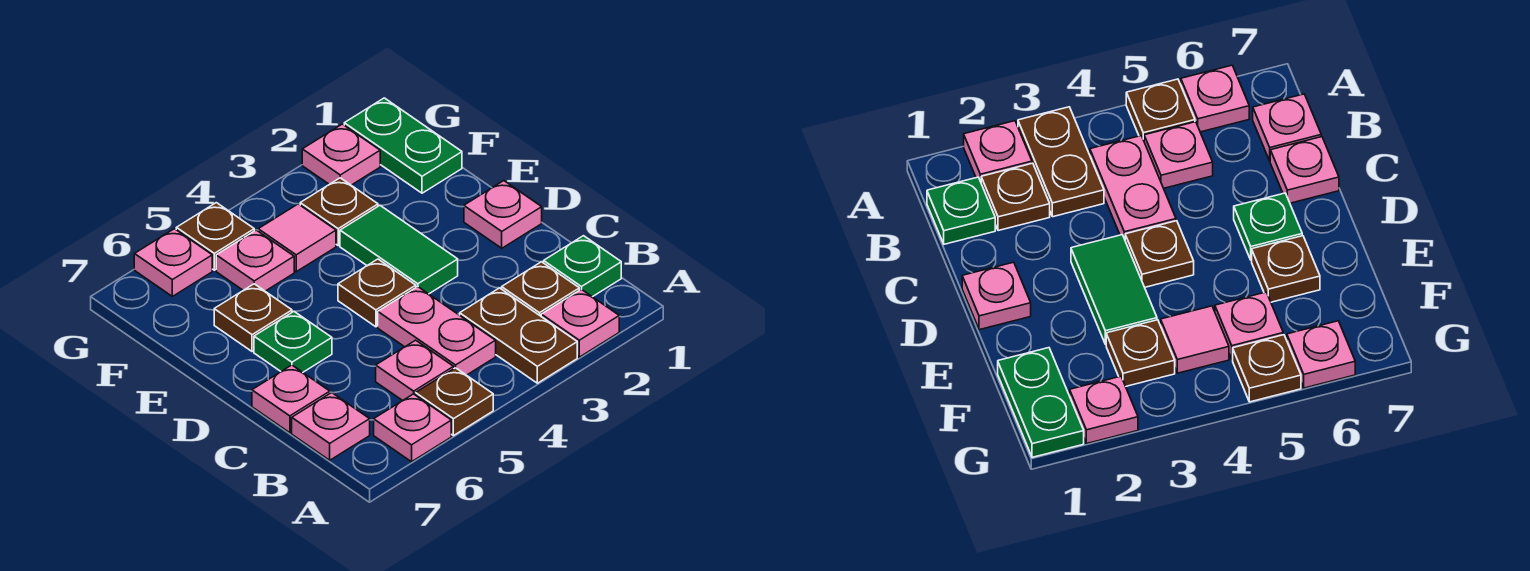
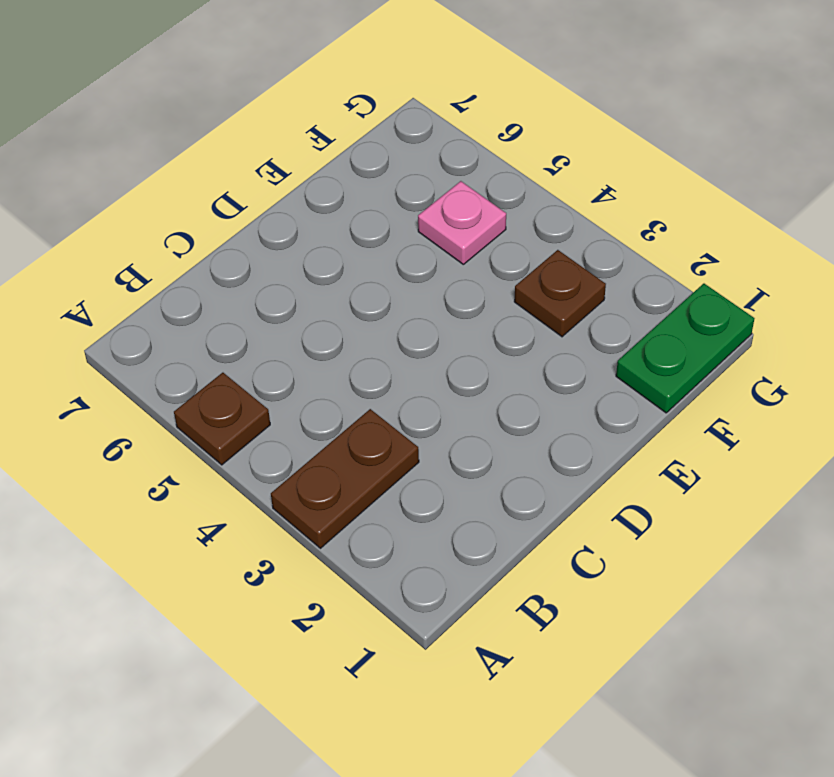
none -> pink plate A2 level 1
none -> pink plate A6 level 1
none -> green plate B1 level 1

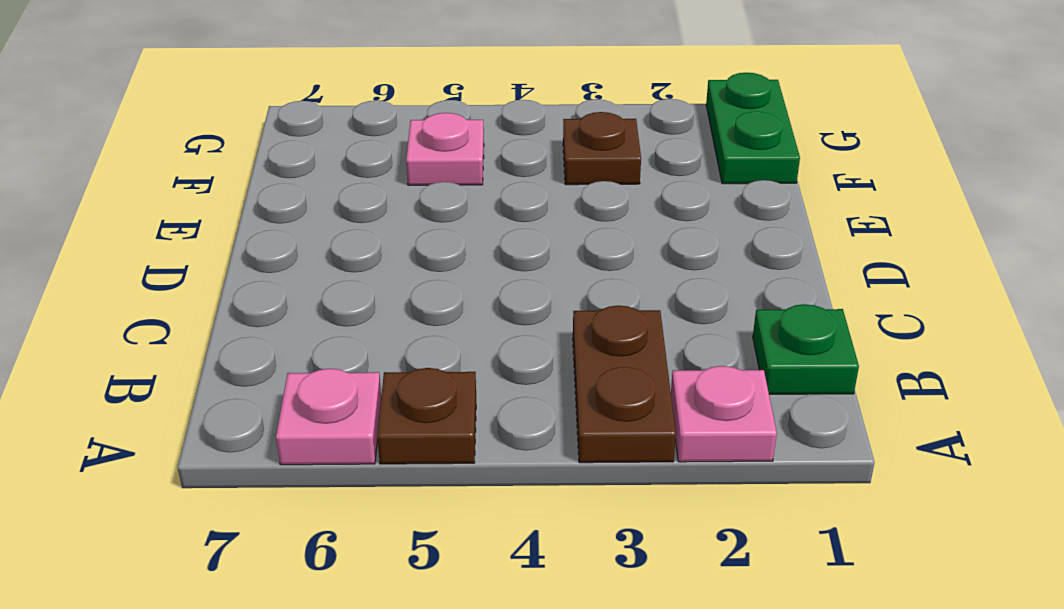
none -> brown plate B2 level 1
none -> pink plate B4:C4 level 1
none -> pink plate B5 level 1

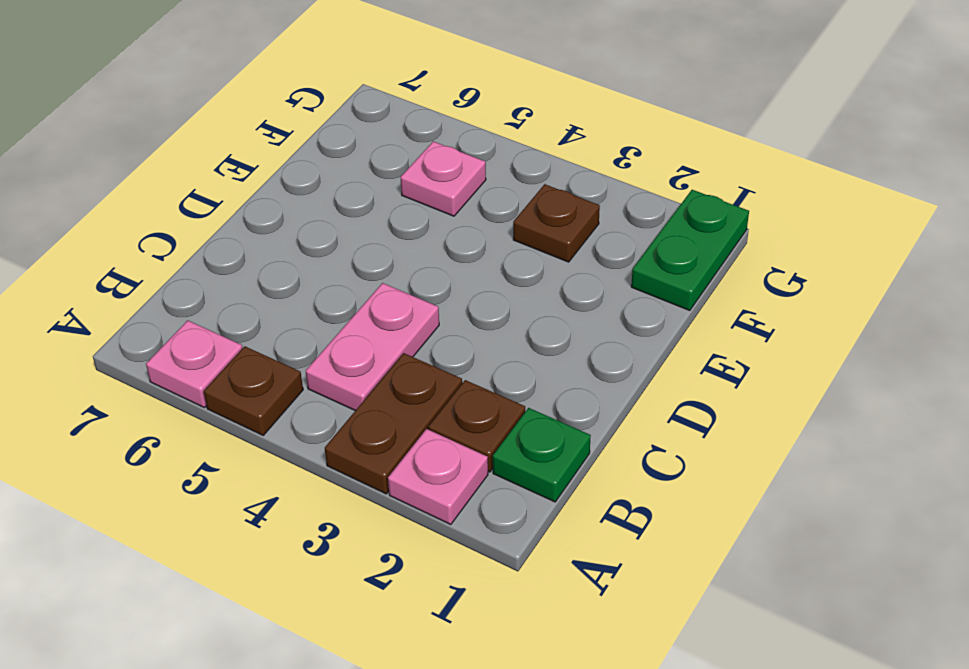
none -> pink plate B5 level 1
none -> pink plate B7 level 1
none -> pink plate C7 level 1

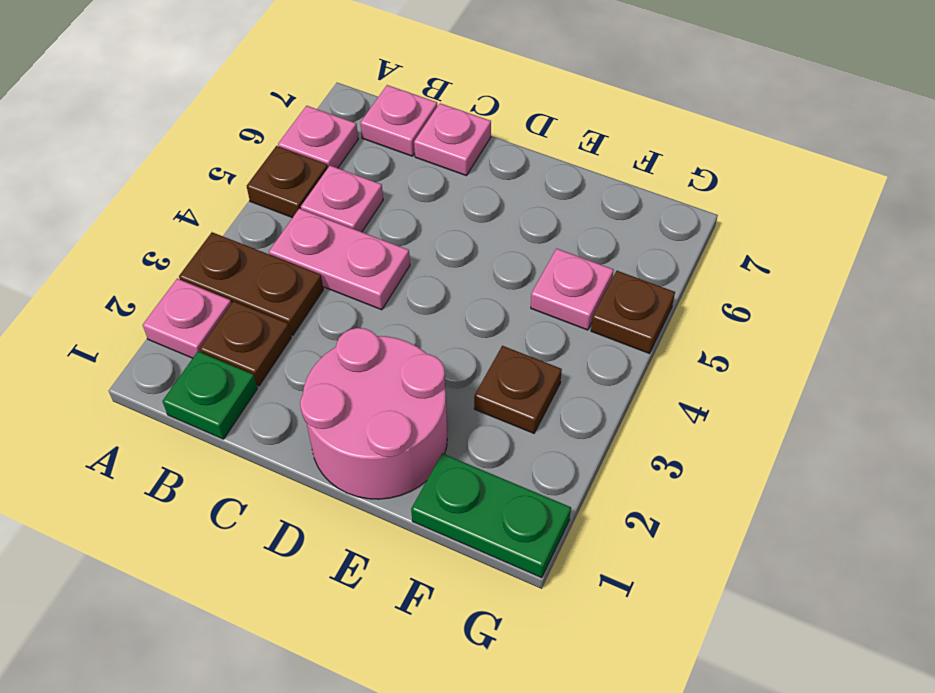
pink round brick D1:E2 level 1 -> pink plate D1 level 1
none -> green tile D3:E3 level 1
none -> brown plate D4 level 1
none -> green plate D6 level 1

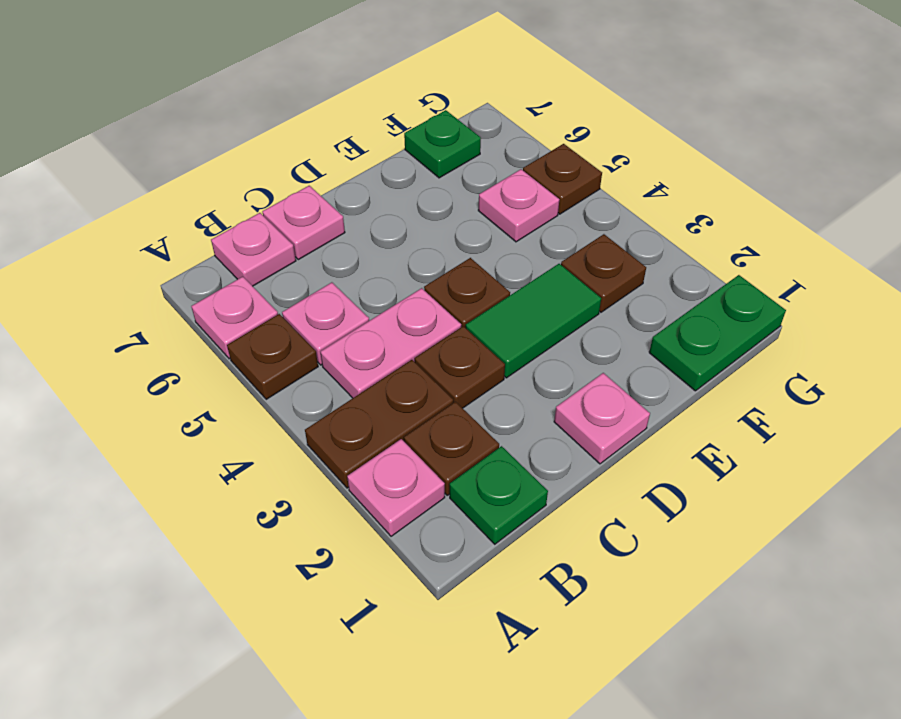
brown plate C3 level 1 -> brown plate E6 level 1
green plate F7 level 1 -> green plate D6 level 1
none -> pink tile F4 level 1
none -> pink plate G2 level 1
none -> pink plate G6 level 1

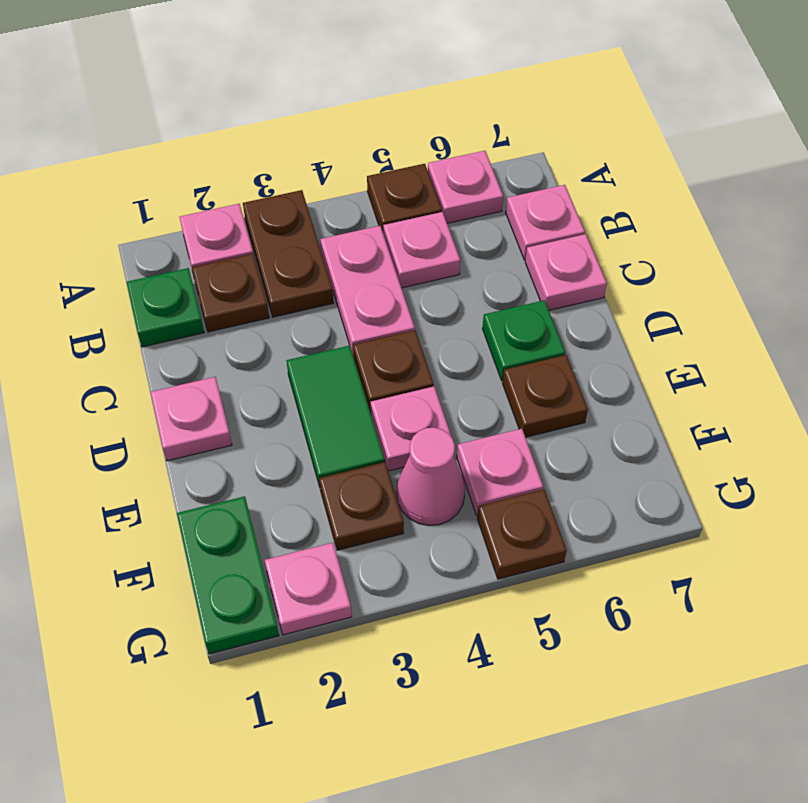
pink plate E4 level 1 -> pink plate G6 level 1
pink cone F4 level 1 -> pink tile F4 level 1

